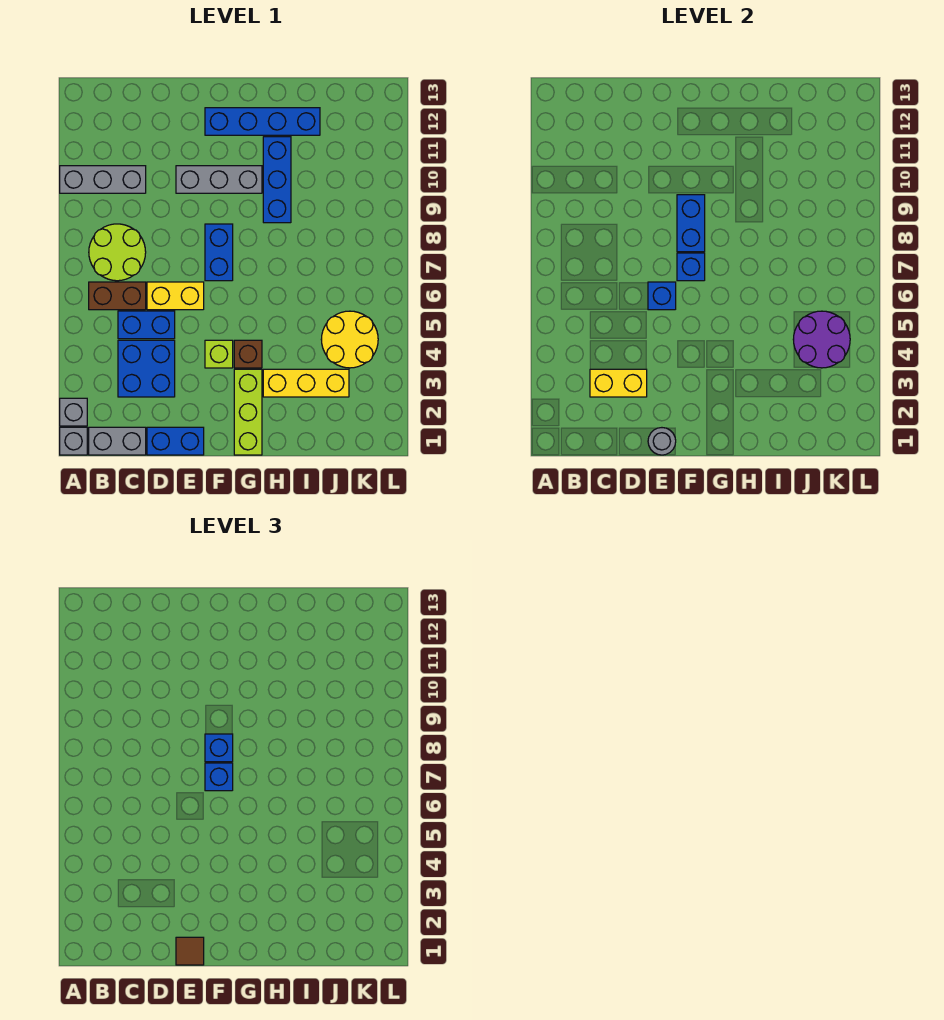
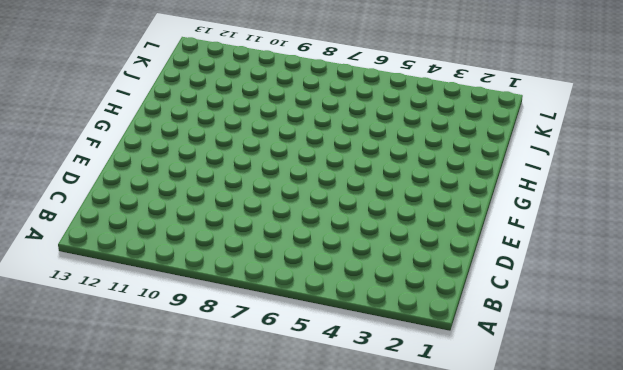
none -> grey brick A1 level 1
none -> grey brick A2 level 1
none -> grey brick A10:C10 level 1

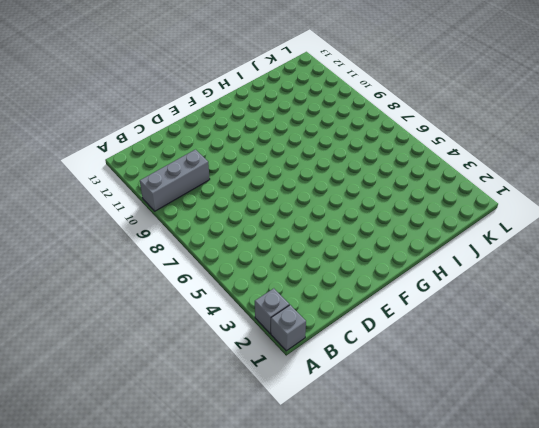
none -> grey brick B1:C1 level 1
none -> brown brick B6:C6 level 1
none -> lime round brick B7:C8 level 1

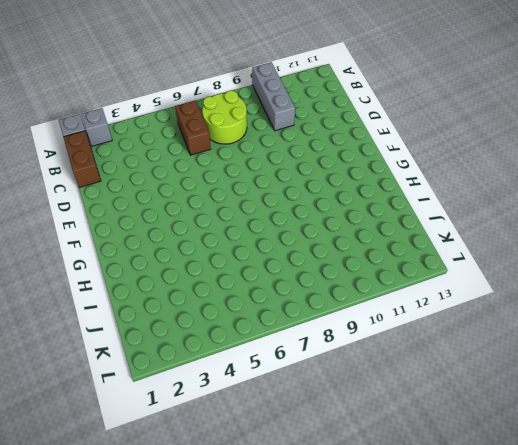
brown brick B1:C1 level 1 -> grey brick B1:C1 level 1
none -> blue brick C3:D4 level 1
none -> blue brick C5:D5 level 1
none -> blue brick D1:E1 level 1

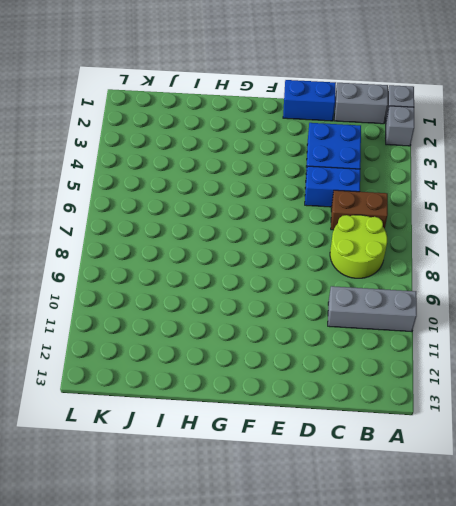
none -> yellow brick D6:E6 level 1
none -> grey brick E10:G10 level 1
none -> lime brick F4 level 1

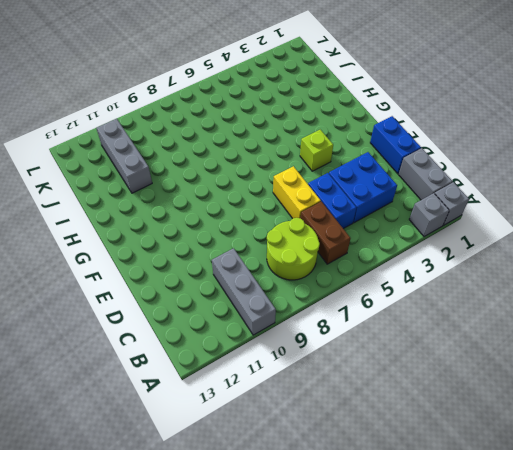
grey brick I11:K11 level 1 -> grey brick E10:G10 level 1
none -> blue brick F7:F8 level 1
none -> blue brick F12:I12 level 1
none -> lime brick G1:G3 level 1

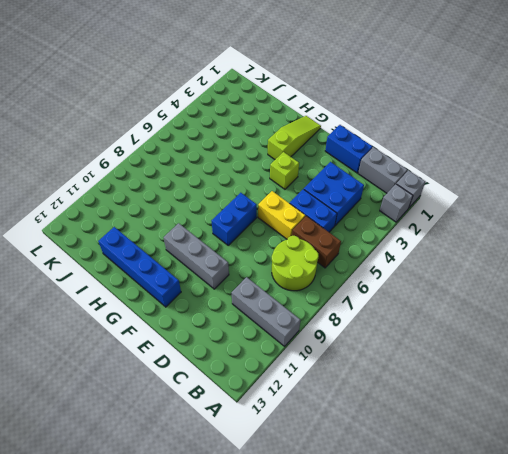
lime slope G1:G3 level 1 top 3 -> lime brick G1:G3 level 1
none -> brown brick G4 level 1
none -> yellow brick H3:J3 level 1
none -> blue brick H9:H11 level 1

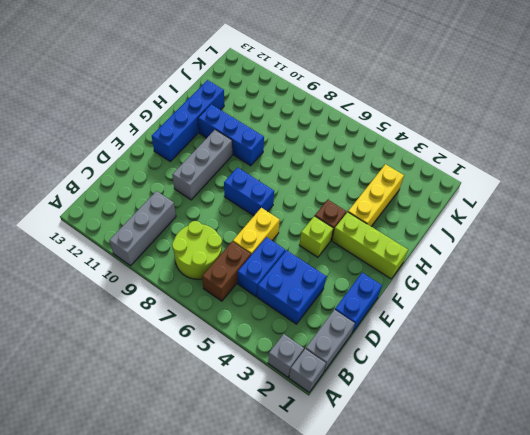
none -> yellow round brick J4:K5 level 1
none -> yellow brick C3:D3 level 2
none -> grey round brick E1 level 2

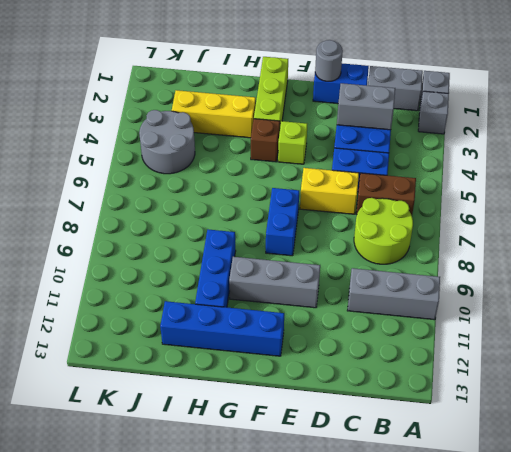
grey brick C3:D3 level 2 -> yellow brick C3:D3 level 2
grey round brick J4:K5 level 1 -> yellow round brick J4:K5 level 1
none -> blue brick E6 level 2
none -> blue brick F7 level 2
none -> blue brick F8:F9 level 2

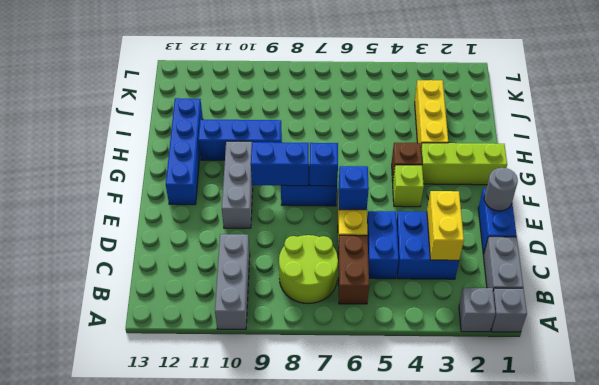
none -> yellow round brick J4:K5 level 1
none -> purple round brick J4:K5 level 2
none -> brown tile E1 level 3

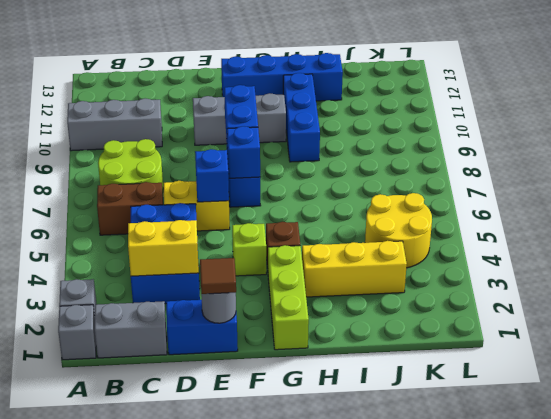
none -> purple round brick J4:K5 level 2
none -> blue brick F7 level 3
none -> blue brick F8 level 3

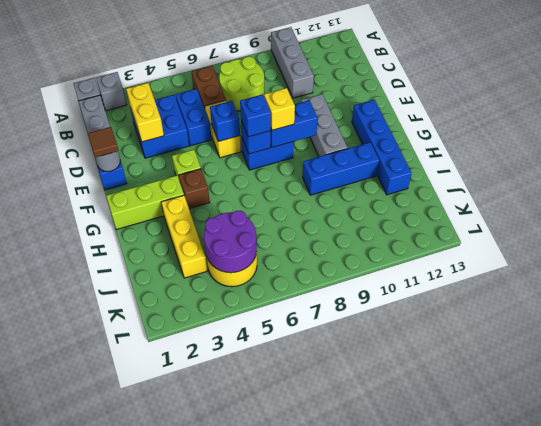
yellow brick F8 level 3 -> blue brick F8 level 3

